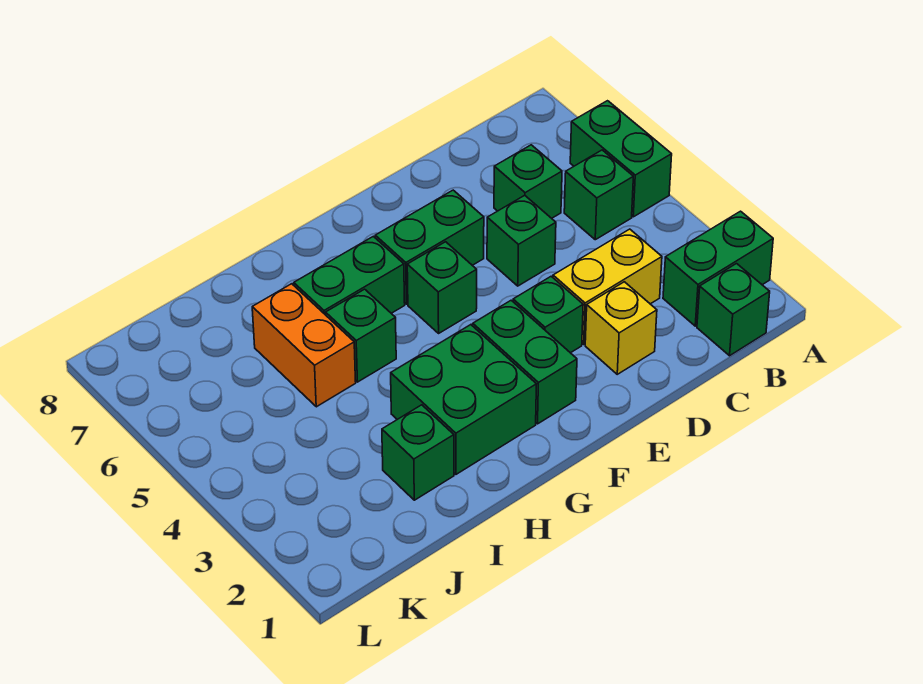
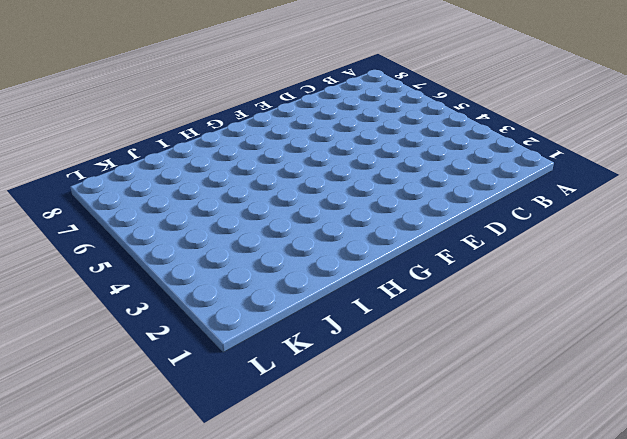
none -> green brick A2:B2 level 1
none -> green brick A5:A6 level 1
none -> green brick B1 level 1

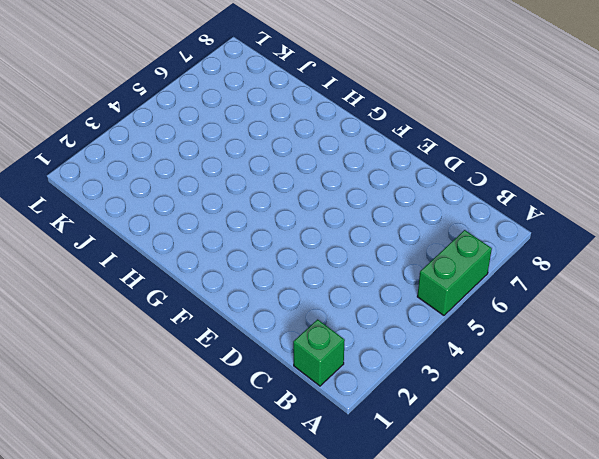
none -> green brick A2:B2 level 1
none -> green brick B5 level 1
none -> yellow brick C3:D3 level 1

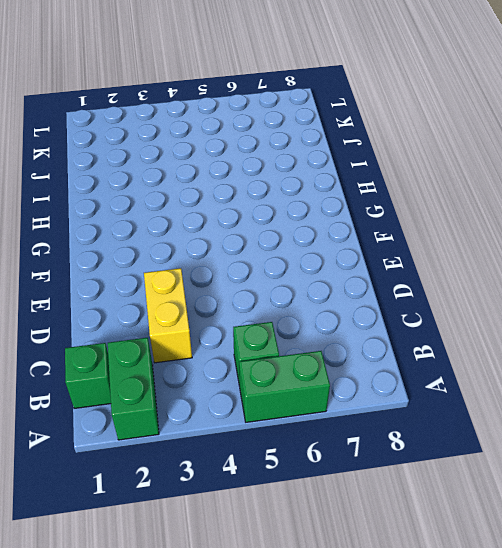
none -> green brick C6 level 1
none -> yellow brick D2 level 1
none -> green brick D5 level 1

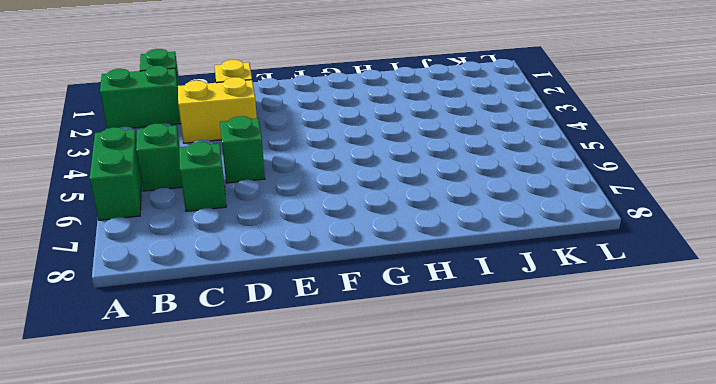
none -> green brick E3 level 1
none -> green brick E6:F6 level 1
none -> green brick F2:F3 level 1

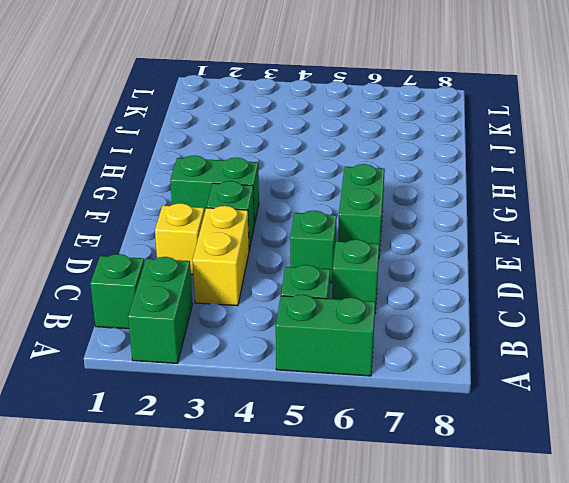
none -> green brick F5 level 1
none -> green brick G2:H3 level 1
none -> green brick G6:H6 level 1

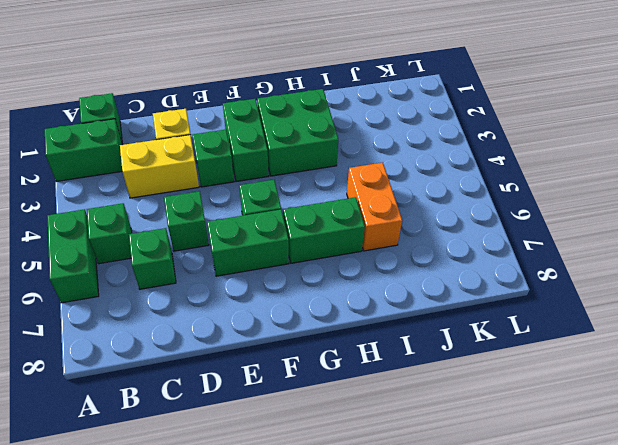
none -> green brick H5 level 1
none -> green brick I2 level 1

